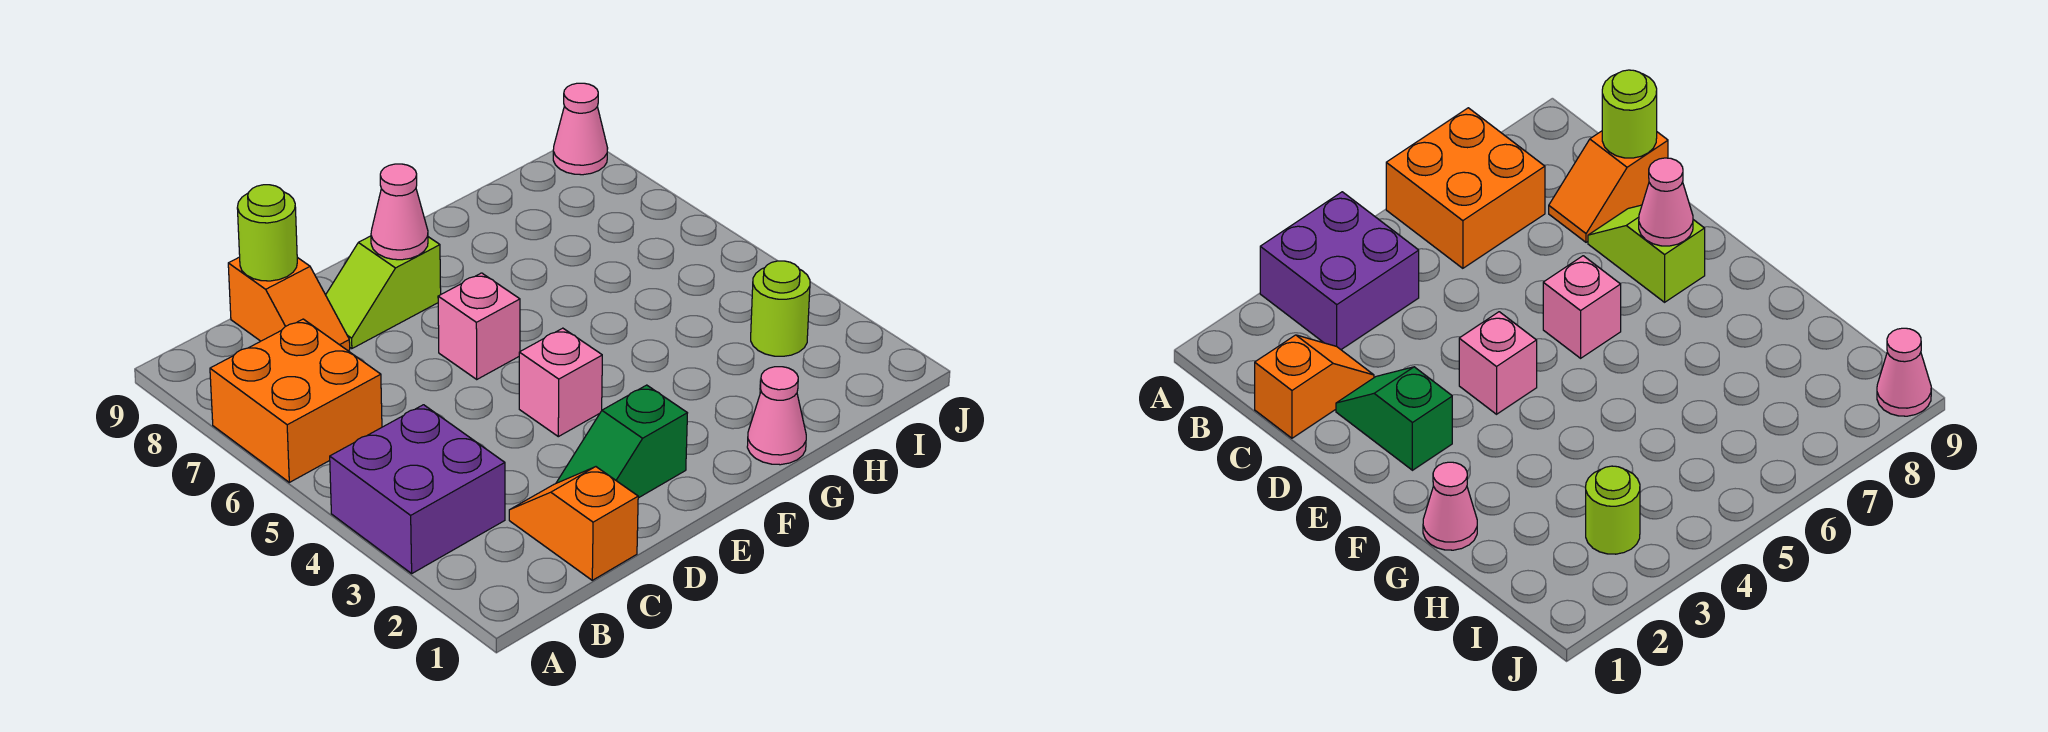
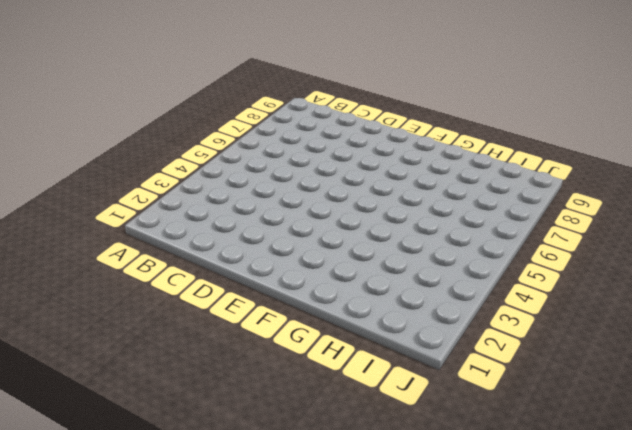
none -> purple brick A3:B4 level 1
none -> orange brick A6:B7 level 1
none -> orange slope C1:C2 level 1 top 1

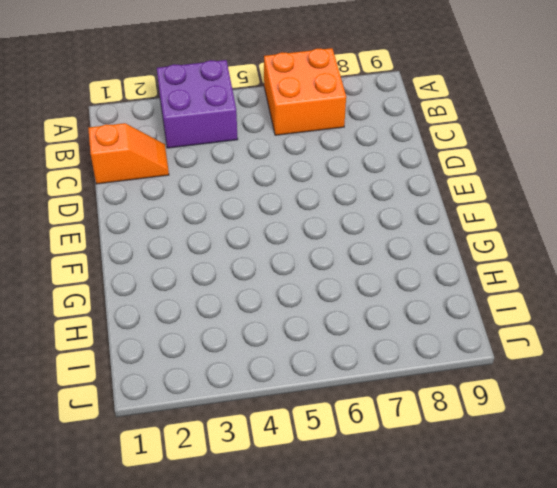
none -> orange slope C8:C9 level 1 top 9
none -> green slope D2:E2 level 1 top E
none -> lime slope D8:E8 level 1 top E

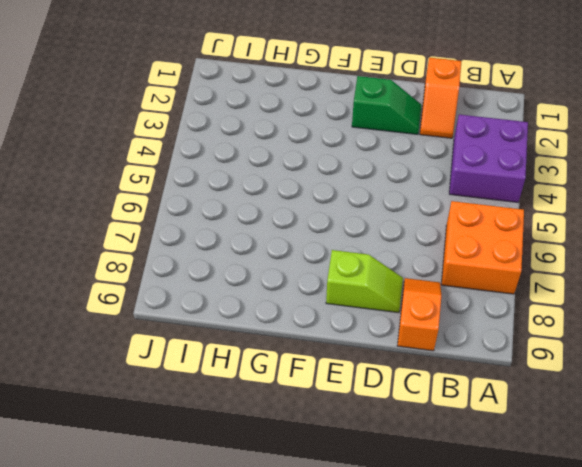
none -> pink brick E4 level 1
none -> pink brick E6 level 1
none -> pink cone G1 level 1

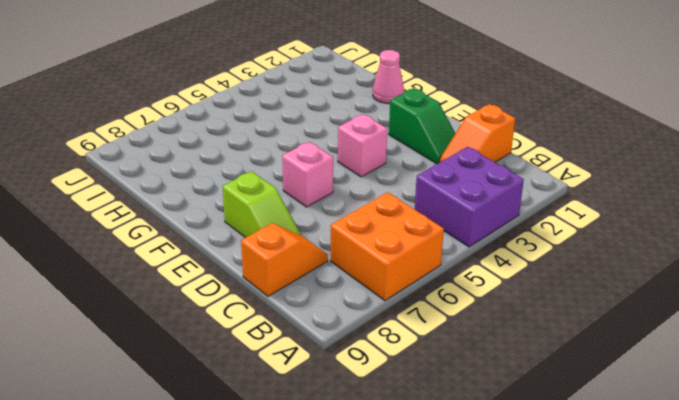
none -> lime round brick I3 level 1
none -> pink cone J9 level 1
none -> lime round brick C9 level 2

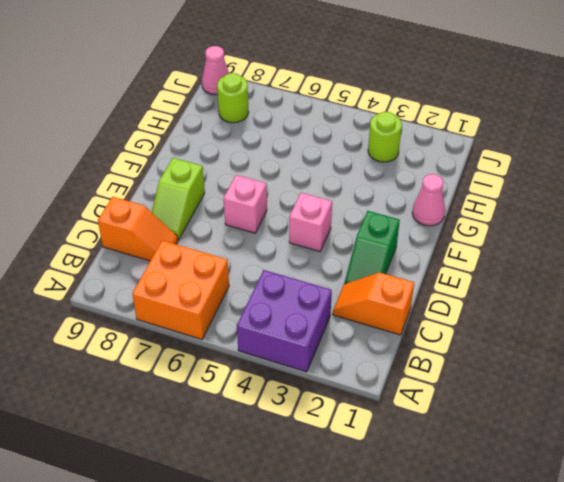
lime round brick I8 level 1 -> lime round brick C9 level 2
none -> pink cone E8 level 2

